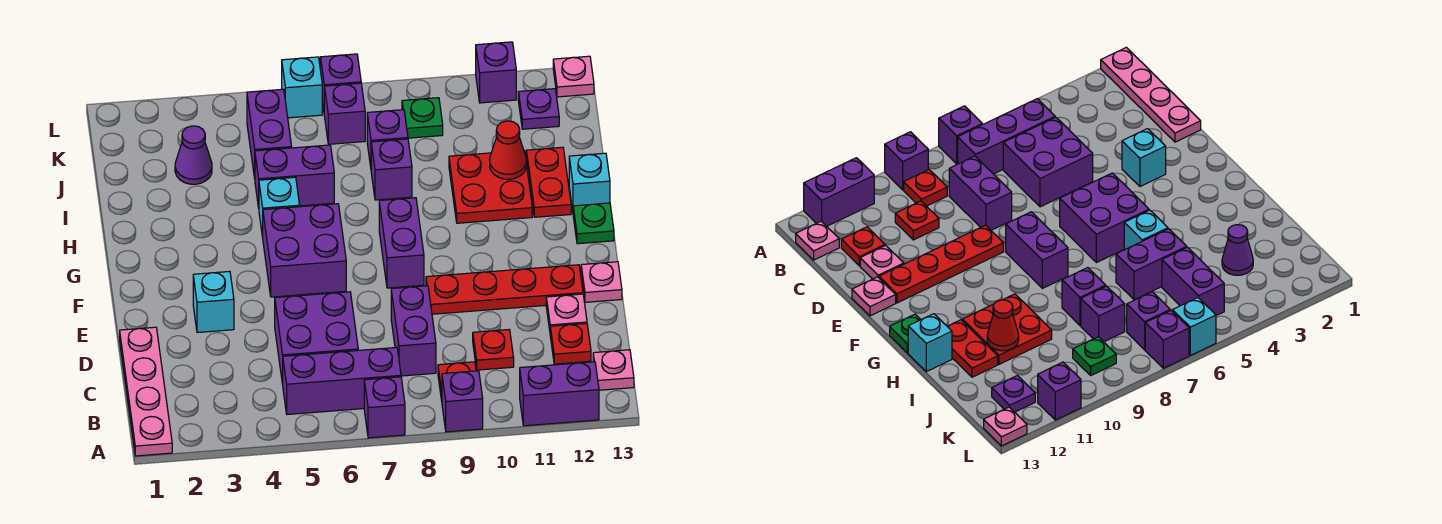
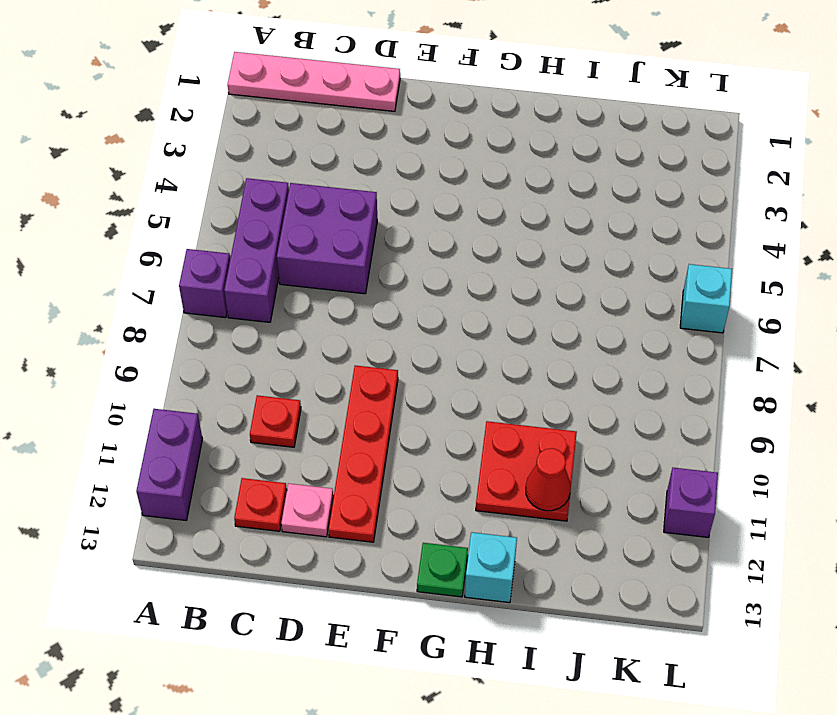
none -> purple brick A9 level 1
none -> red plate B9 level 1
none -> pink plate B13 level 1
none -> purple brick C8:D8 level 1

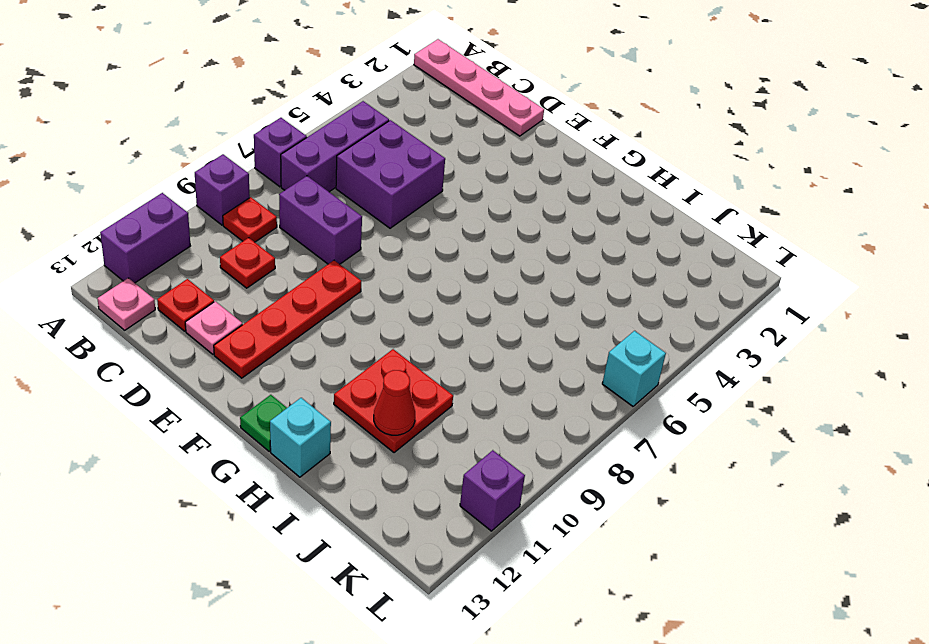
none -> cyan brick E3 level 1
none -> pink plate E13 level 1
none -> purple brick F5:G6 level 1
none -> purple brick F8:G8 level 1

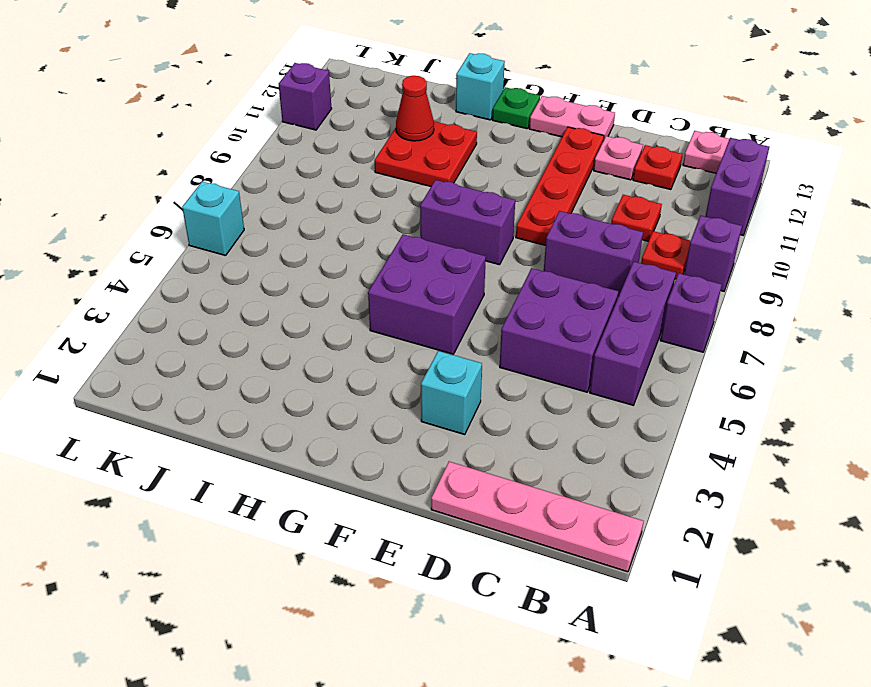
pink plate E13:F13 level 1 -> pink plate E13 level 1
none -> cyan brick H5 level 1
none -> red plate H12:I12 level 1
none -> purple brick I5:I6 level 1
none -> purple brick I8 level 1

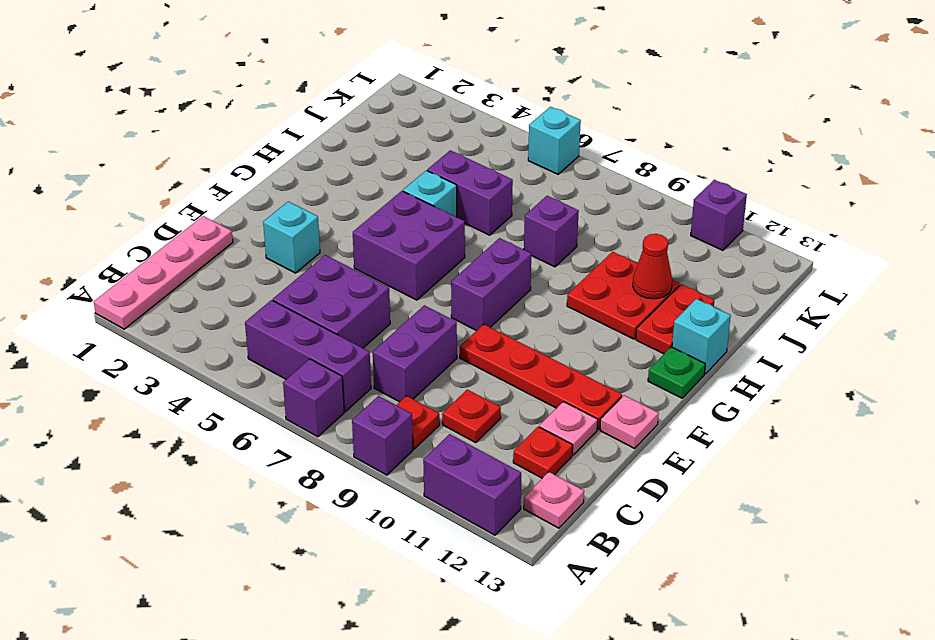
none -> purple cone J3 level 1
none -> purple brick J5:K5 level 1
none -> purple brick J8 level 1
none -> purple brick K7 level 1

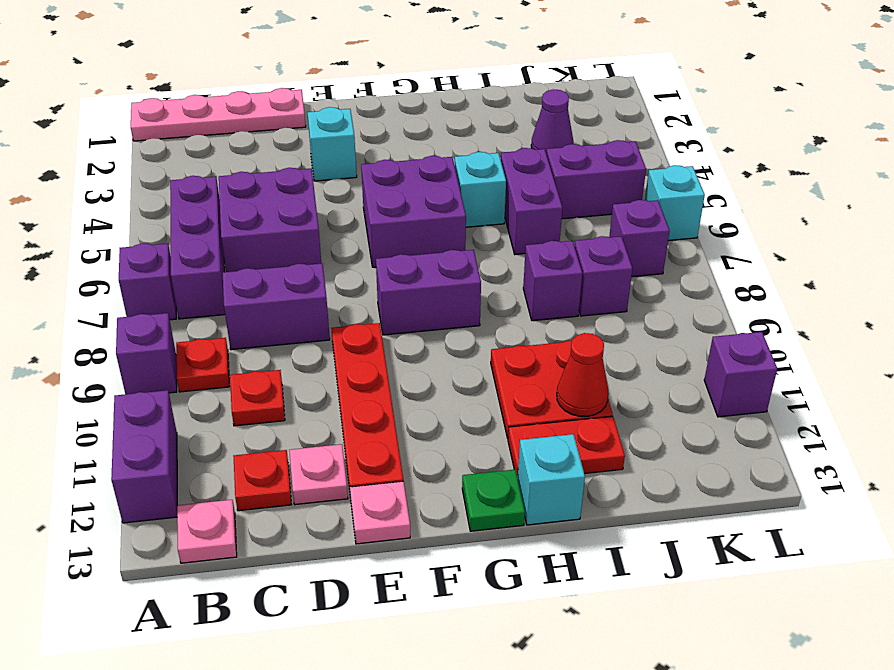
none -> green plate K9 level 1
none -> purple plate K12 level 1
none -> purple brick L7 level 1
none -> pink plate L13 level 1

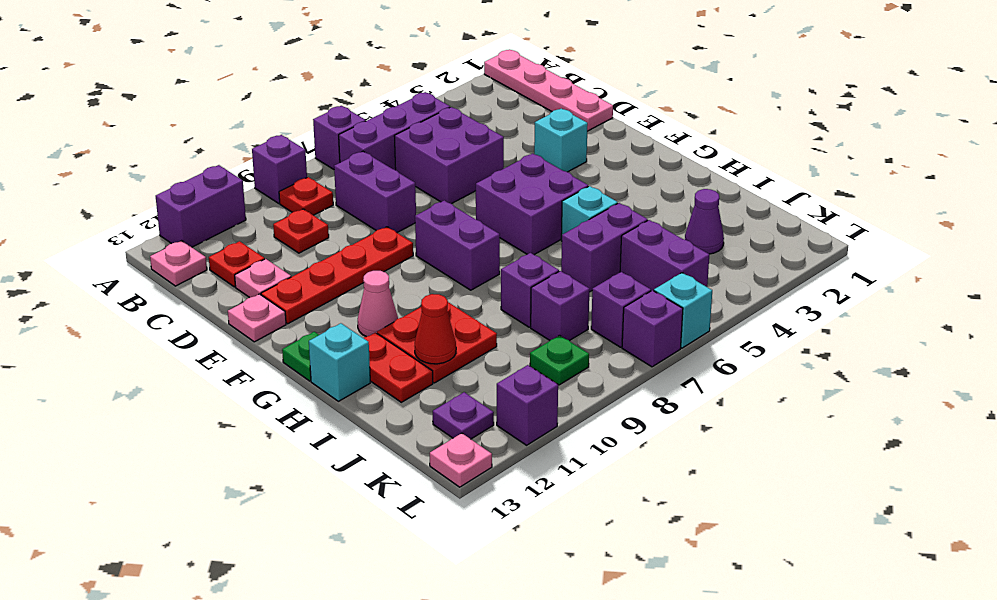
pink cone G11 level 1 -> none

